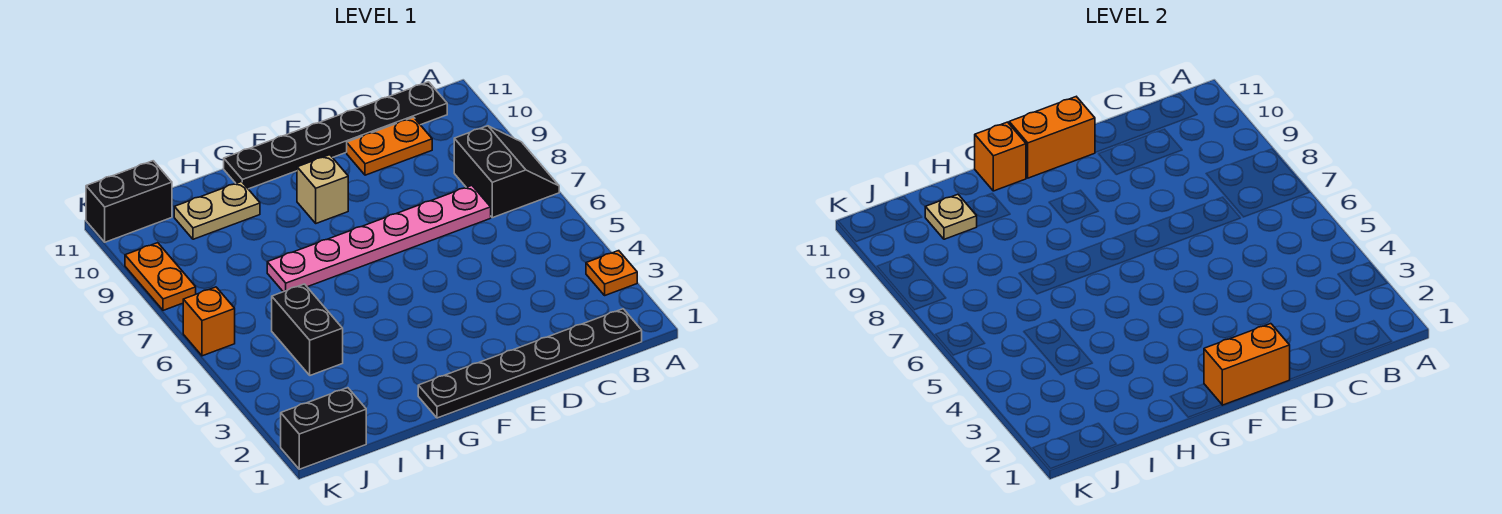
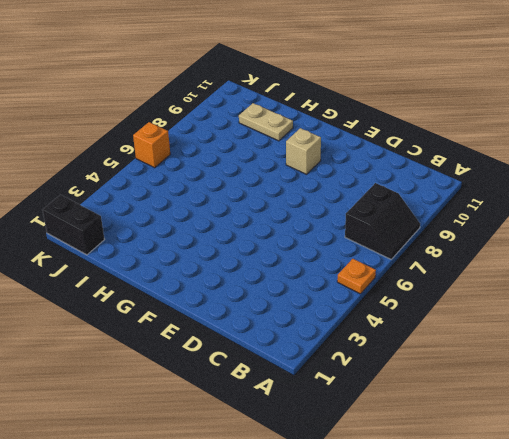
orange plate A5 level 1 -> orange plate A3 level 1
none -> black plate B1:G1 level 1
none -> black plate B11:G11 level 1
none -> pink plate C7:H7 level 1

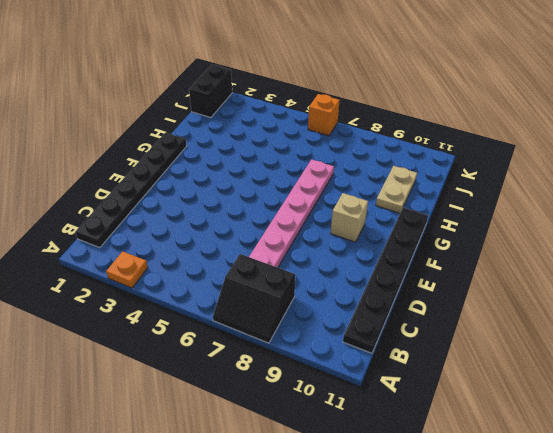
none -> orange plate C10:D10 level 1
none -> black brick I4:I5 level 1
none -> black brick J11:K11 level 1

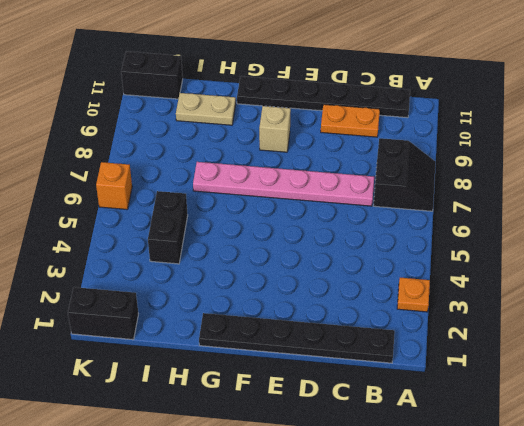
none -> orange plate K8:K9 level 1
none -> orange brick E1:F1 level 2
none -> orange brick E11:F11 level 2

